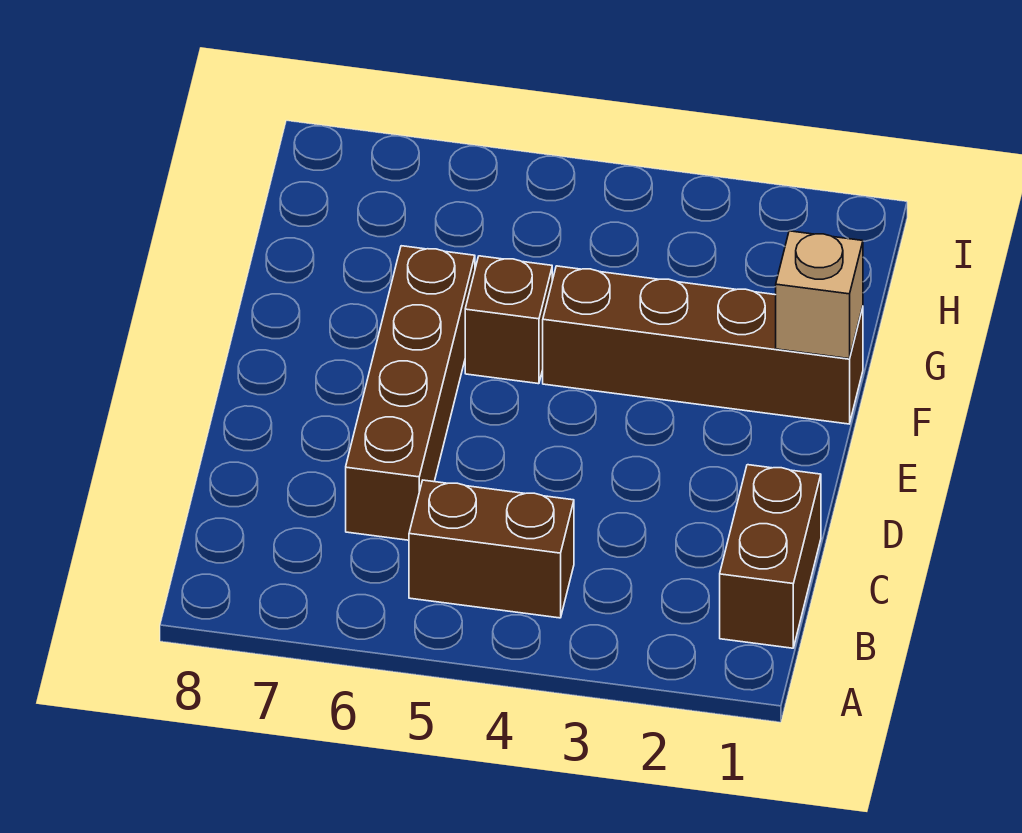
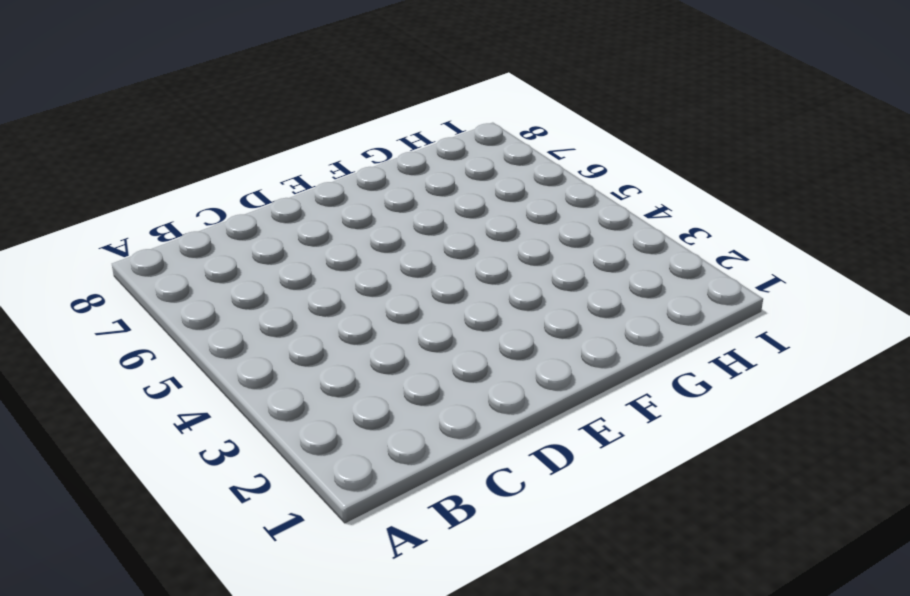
none -> brown brick B1:C1 level 1
none -> brown brick B4:B5 level 1

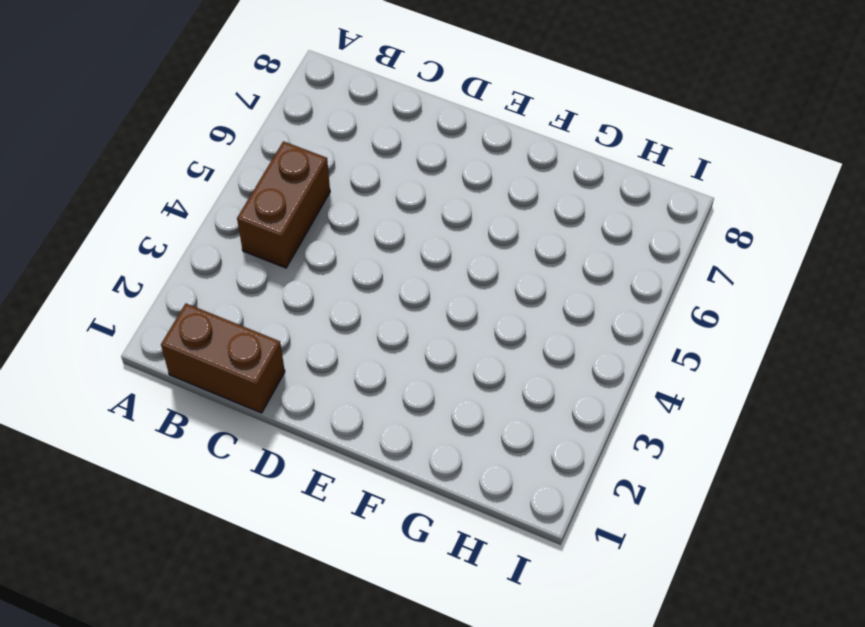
none -> brown brick C6:F6 level 1
none -> brown brick F1:F4 level 1

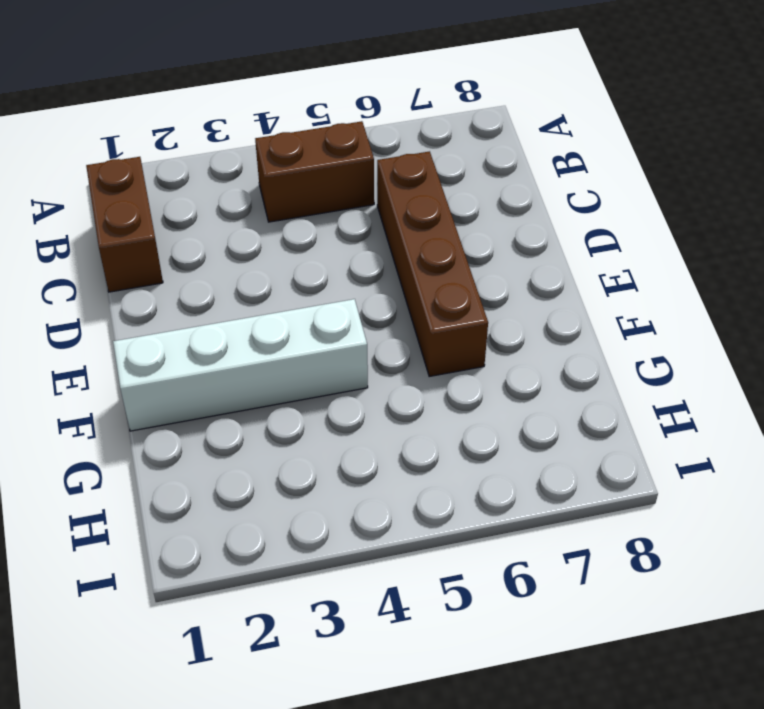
white brick F1:F4 level 1 -> brown brick F1:F4 level 1
none -> brown brick F5 level 1
none -> tan brick F1 level 2

